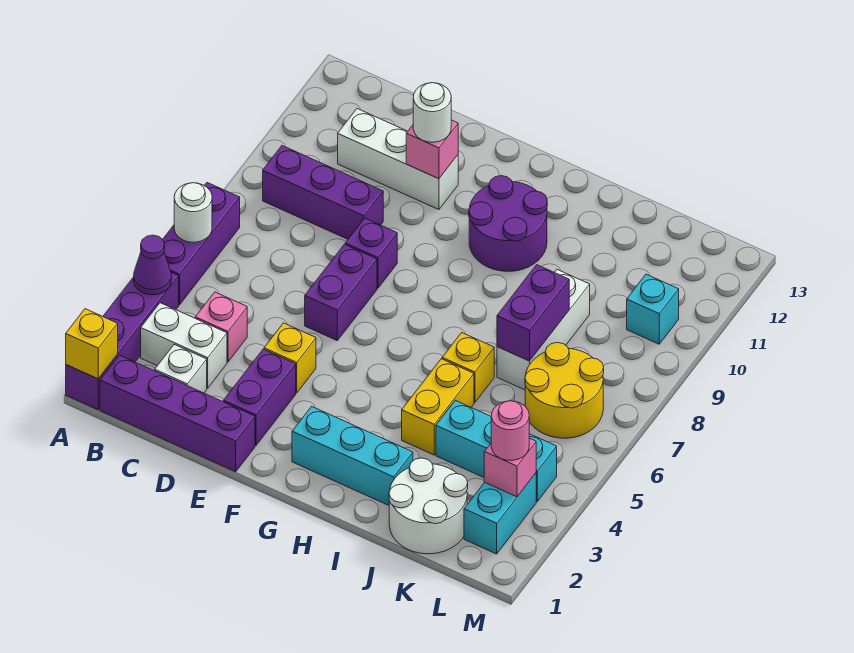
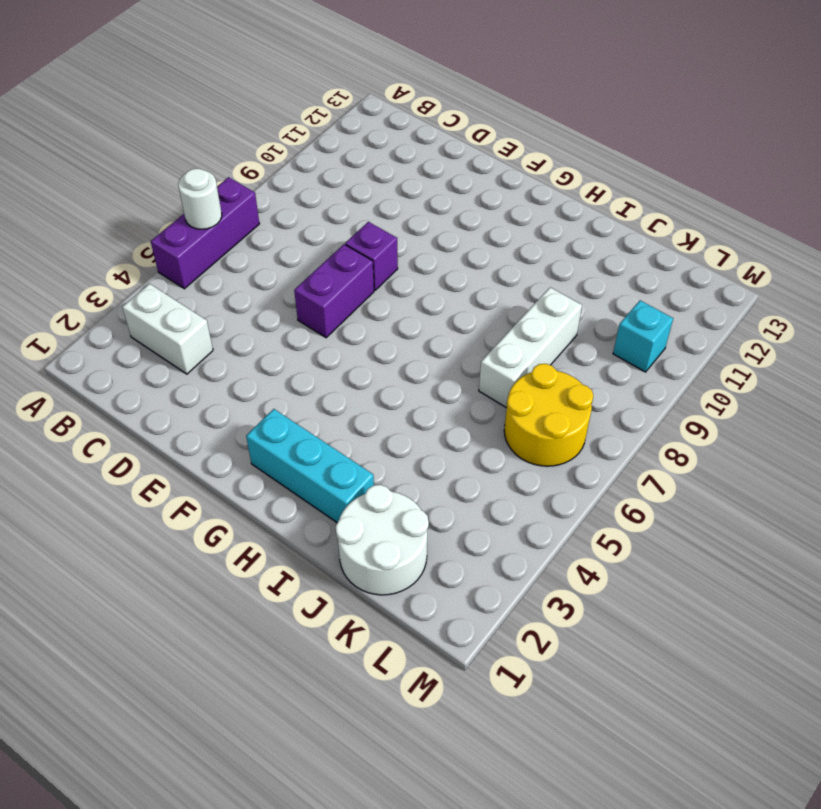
none -> purple brick A1:A4 level 1
none -> purple brick B1:E1 level 1
none -> purple brick B9:D9 level 1
none -> white brick C2 level 1

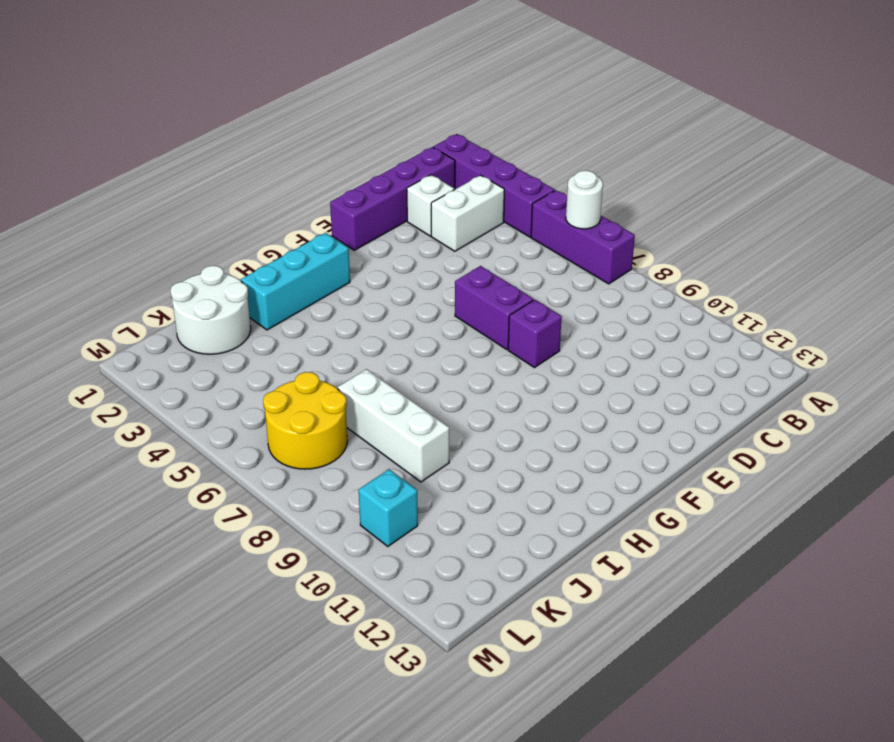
none -> purple brick B9:D9 level 1
none -> pink brick C4 level 1
none -> white brick C11:E11 level 1
none -> purple brick E2:E3 level 1

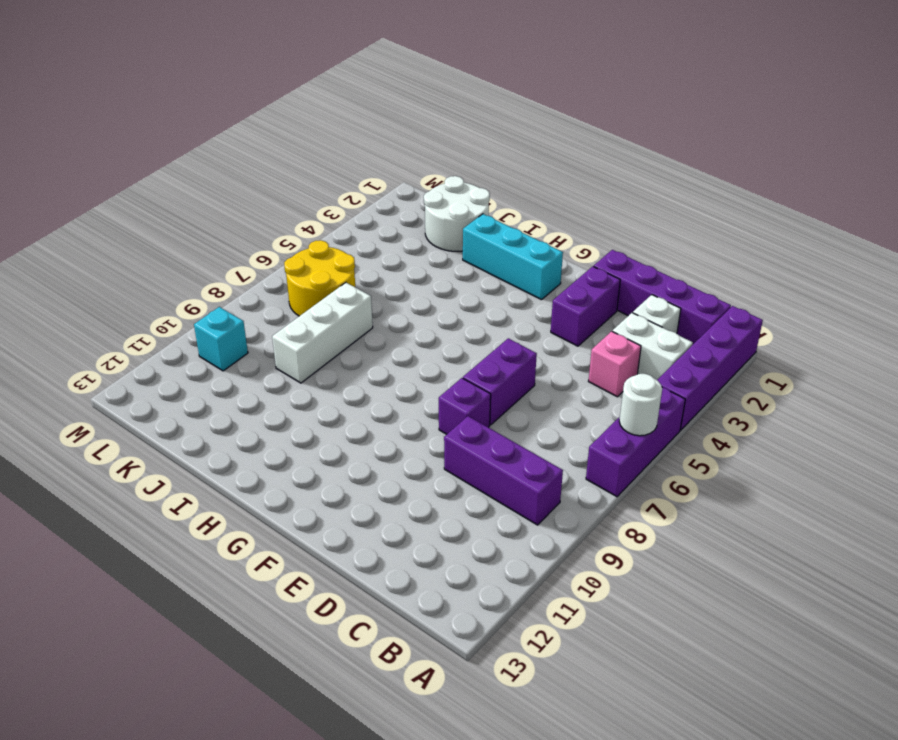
none -> white brick C11:E11 level 1
none -> yellow brick E4 level 1
none -> purple round brick G10:H11 level 1
none -> yellow brick I4:I5 level 1

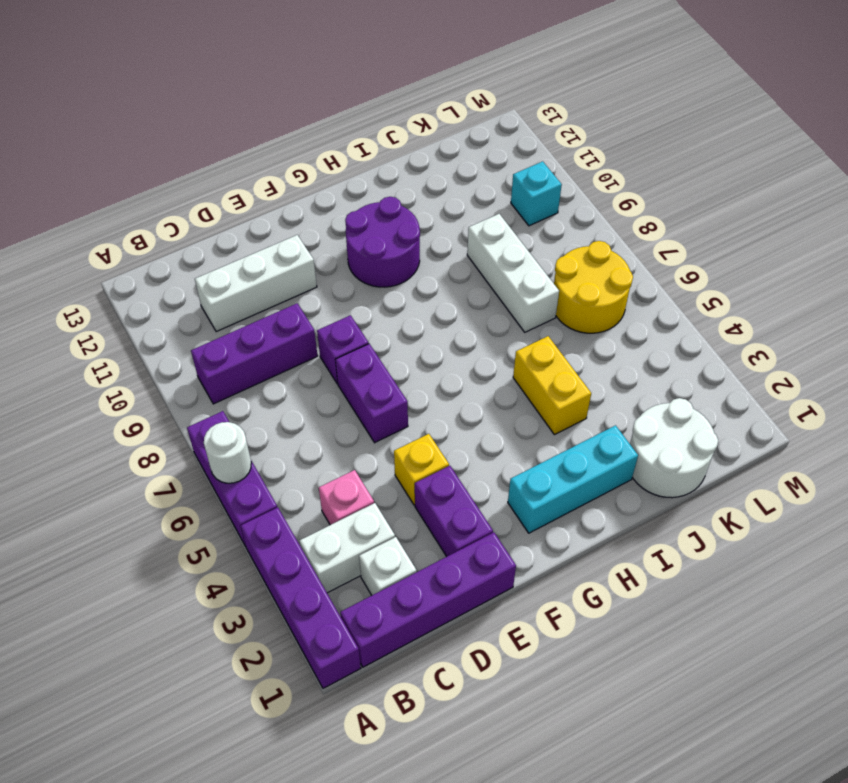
none -> yellow brick I6 level 1
none -> cyan brick J4:L4 level 1
none -> cyan brick L2:L3 level 1
none -> yellow brick A1 level 2

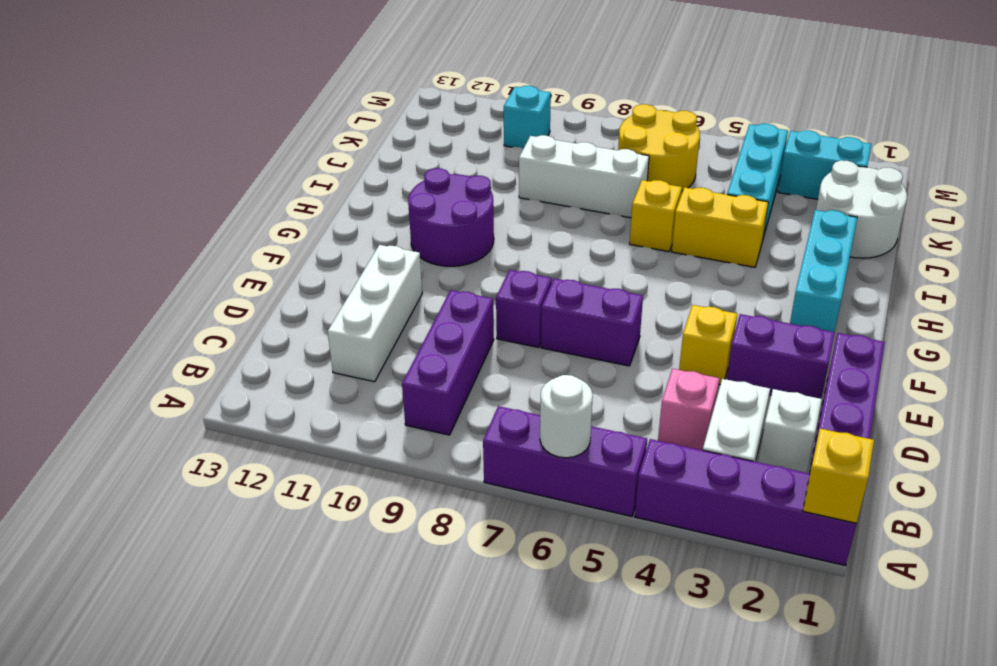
none -> purple cone A4 level 2
none -> pink brick E11 level 2
none -> purple brick J7:J8 level 2
none -> pink brick L3 level 2

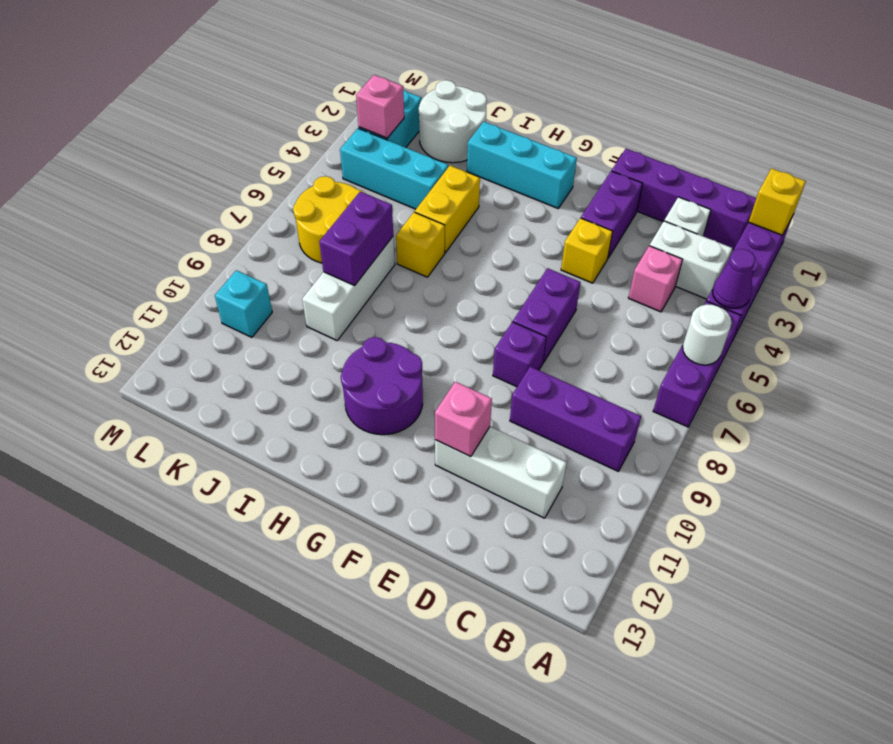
none -> white round brick E11 level 3
none -> pink round brick L3 level 3

